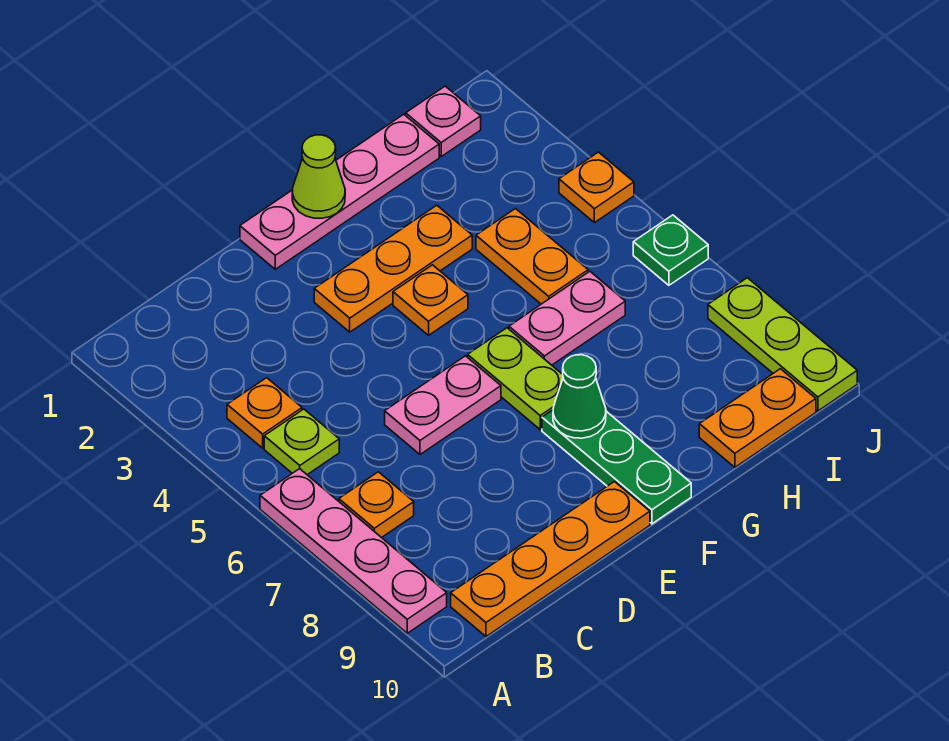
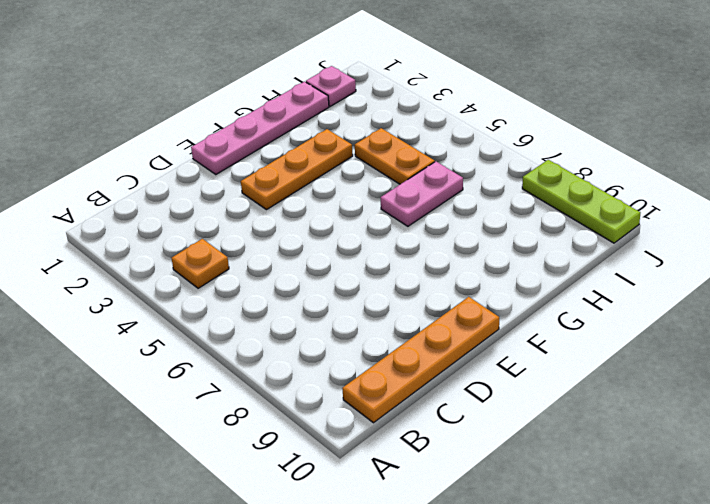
none -> pink plate A6:A9 level 1
none -> lime plate B5 level 1
none -> orange plate B7 level 1

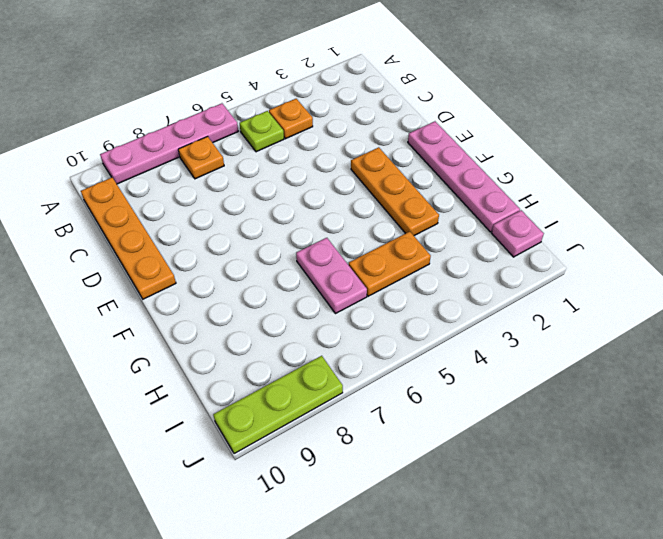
none -> pink plate D6:E6 level 1
none -> orange plate F4 level 1
none -> lime plate F6:F7 level 1

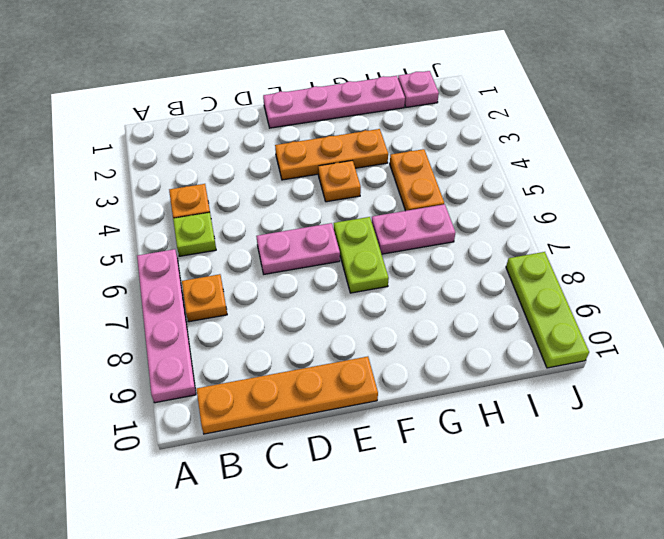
none -> green plate F8:F10 level 1
none -> orange plate H10:I10 level 1
none -> orange plate J4 level 1

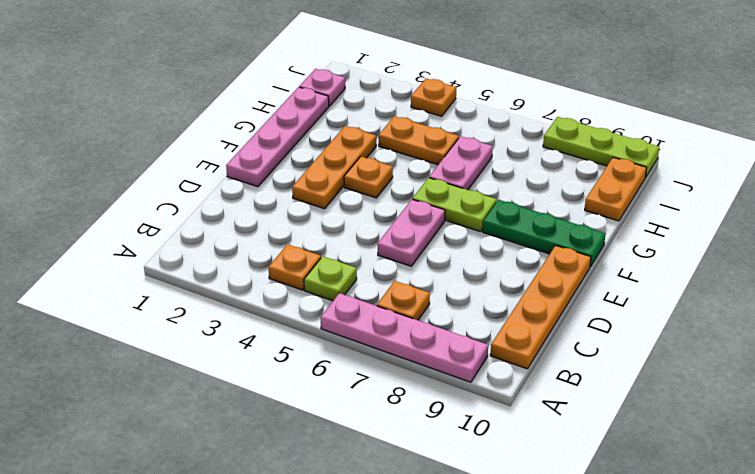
none -> green plate J6 level 1
none -> lime cone F1 level 2
none -> green cone F8 level 2

